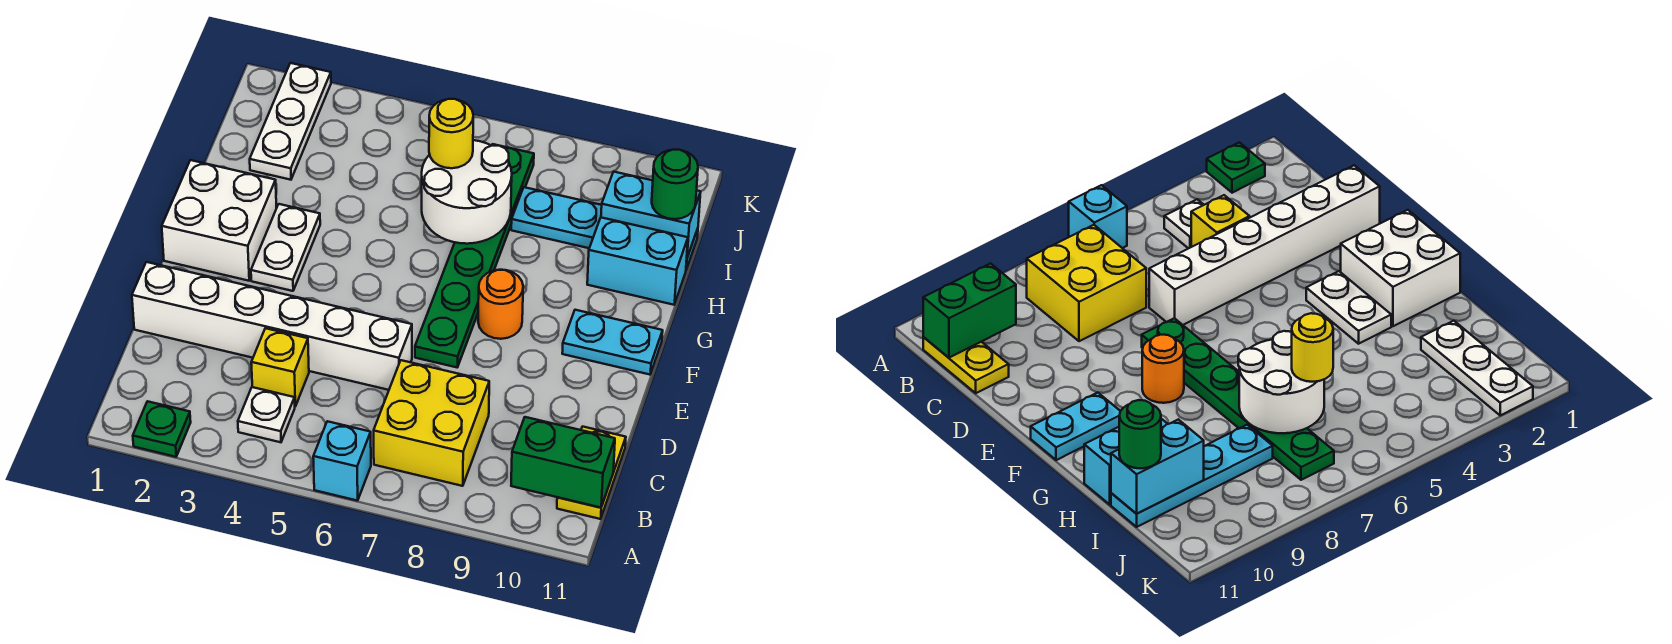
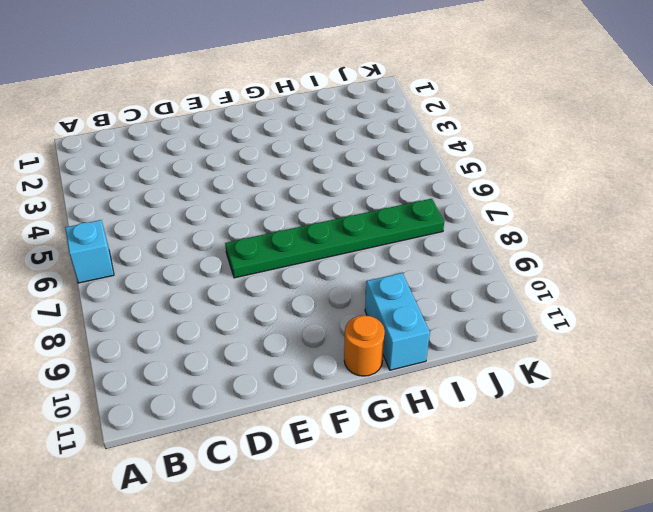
orange round brick G11 level 1 -> orange round brick F8 level 1
none -> green plate A2 level 1
none -> white plate B4 level 1
none -> yellow brick B7:C8 level 1

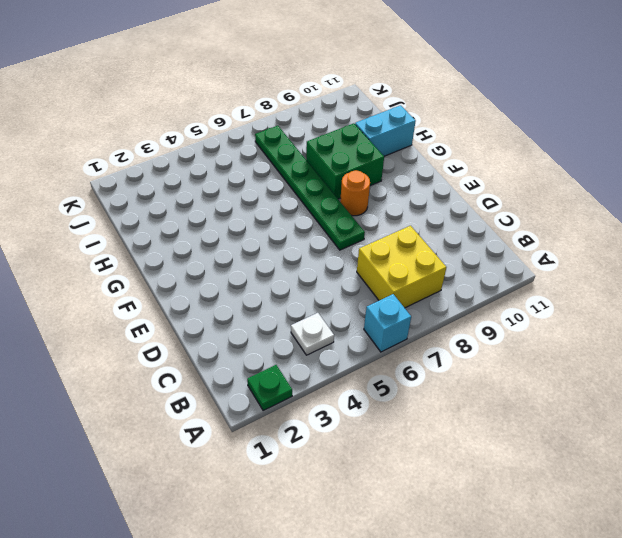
green brick G8:H9 level 1 -> none
none -> yellow plate B11:C11 level 1
none -> yellow brick C4 level 1
none -> white brick D1:D6 level 1

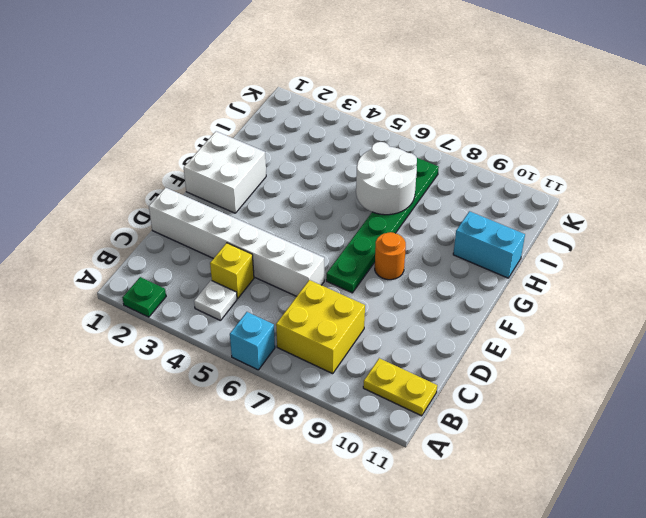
yellow plate B10:B11 level 1 -> yellow plate B11:C11 level 1
none -> white plate F3:G3 level 1
none -> cyan plate F10:F11 level 1
none -> white plate I2:K2 level 1

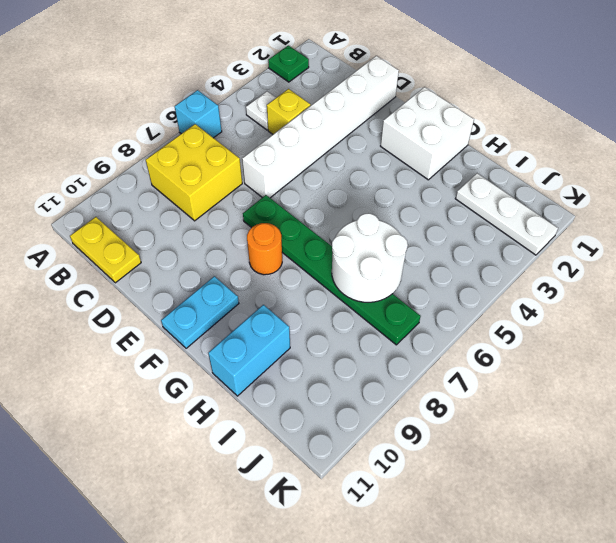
none -> white plate F3:G3 level 1
none -> cyan plate I8:I11 level 1
none -> green brick B10:B11 level 2

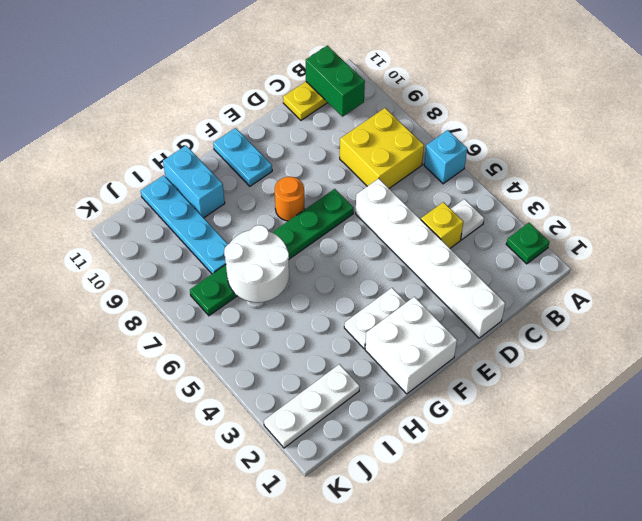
none -> cyan brick I10:I11 level 2
none -> yellow round brick I6 level 3
none -> green round brick I11 level 3

